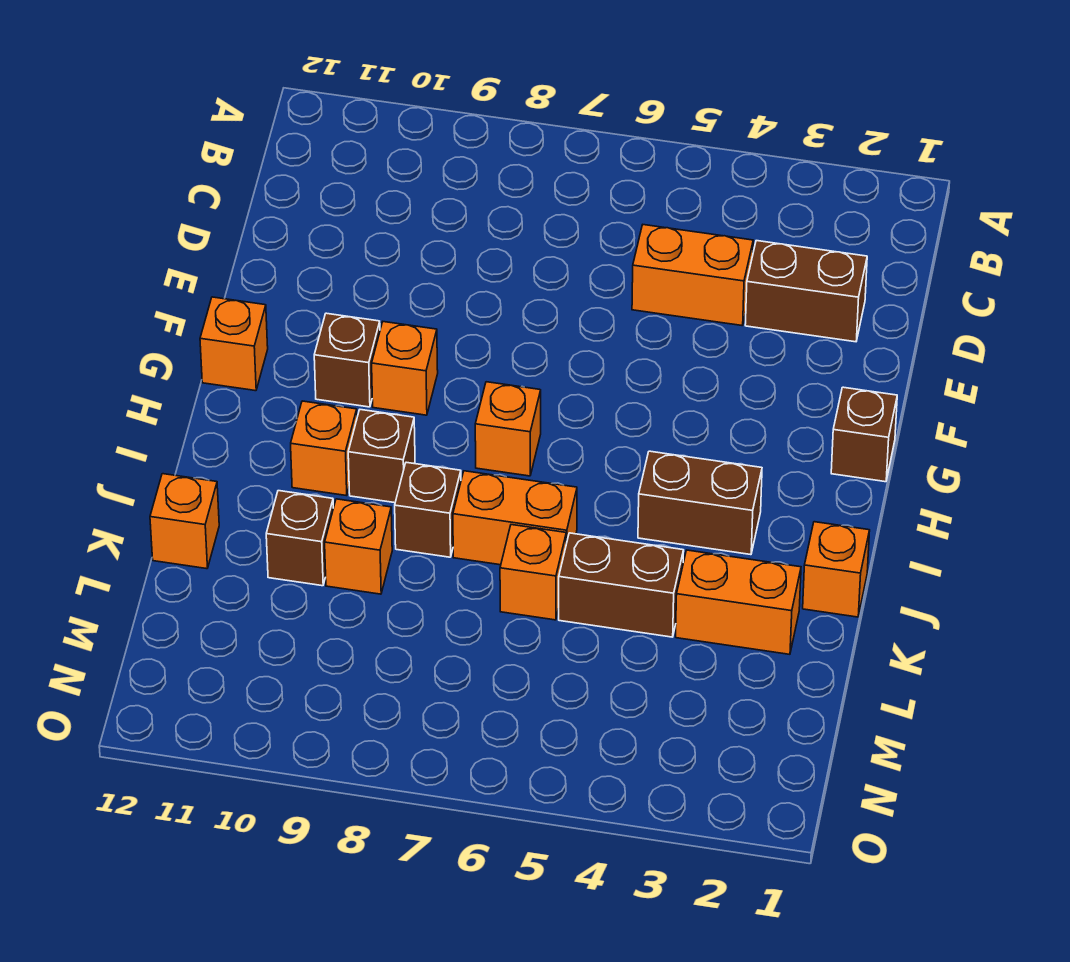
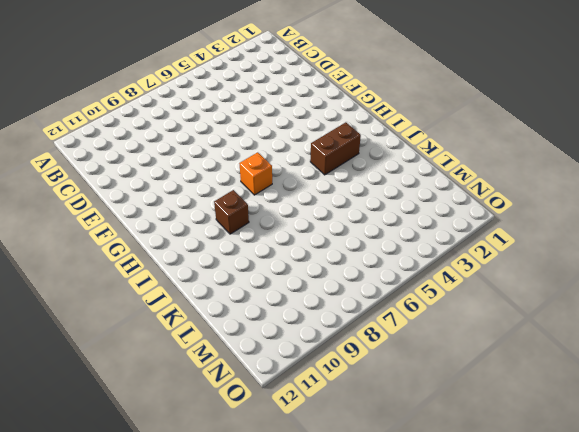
none -> brown brick D2:D3 level 1
none -> orange brick D4:D5 level 1
none -> brown brick G1 level 1

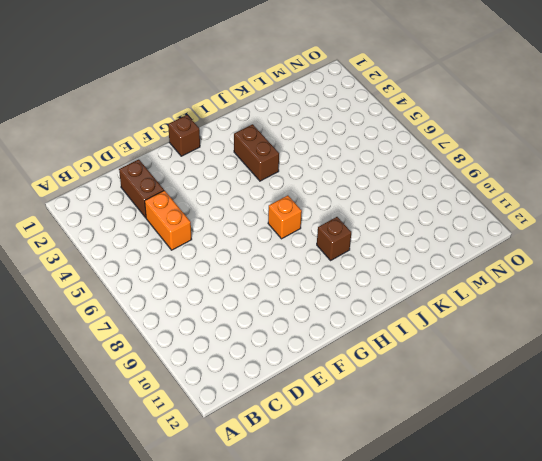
none -> orange brick G9 level 1
none -> brown brick G10 level 1
none -> orange brick G12 level 1

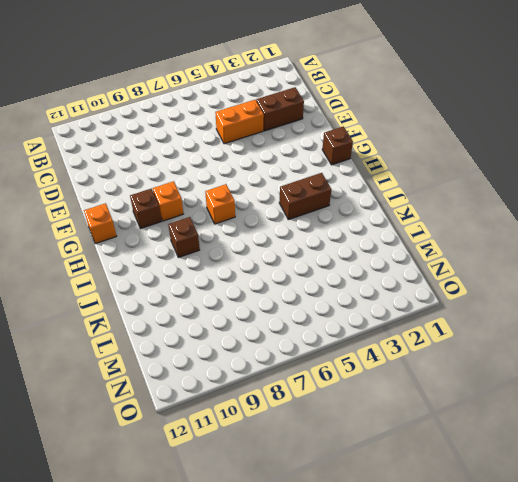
none -> orange brick I10 level 1
none -> orange brick J1 level 1
none -> orange brick J6:J7 level 1

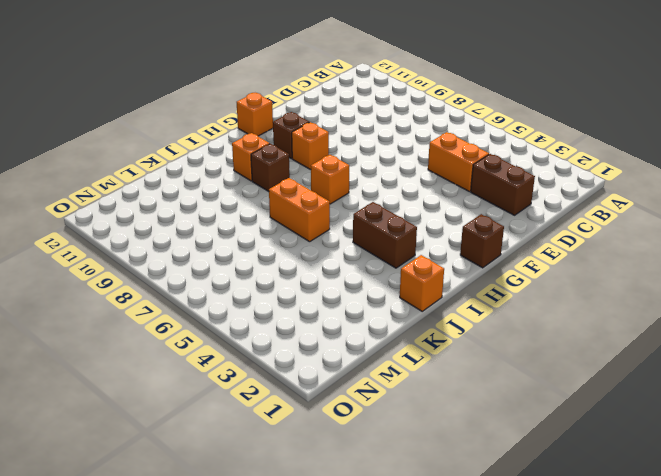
none -> brown brick J8 level 1
none -> orange brick K2:K3 level 1
none -> brown brick K4:K5 level 1

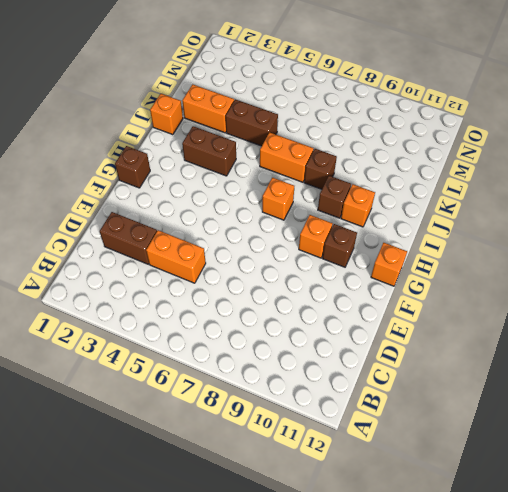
none -> orange brick K6 level 1
none -> orange brick K9 level 1
none -> brown brick K10 level 1

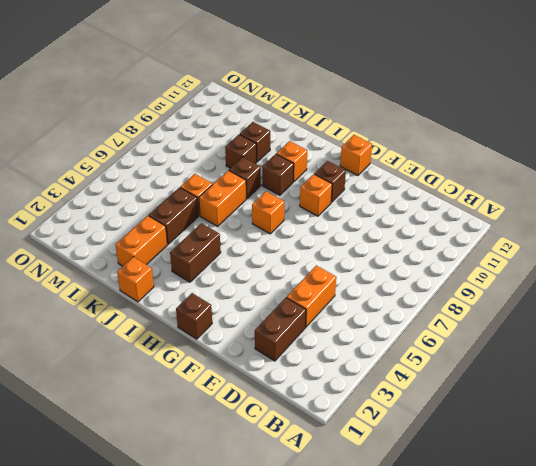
brown brick K9 level 1 -> orange brick K9 level 1
none -> orange brick K12 level 1

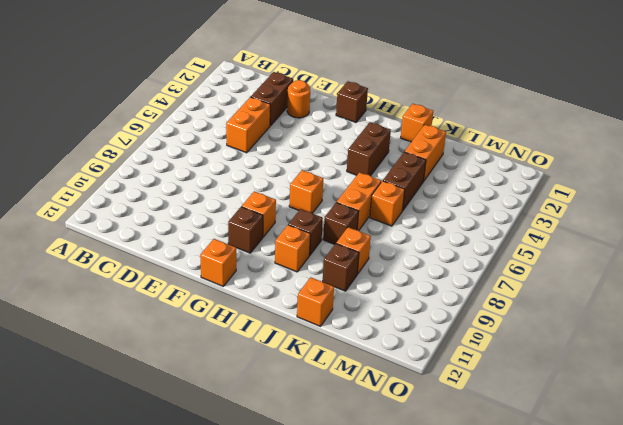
orange round brick E2 level 1 -> none

